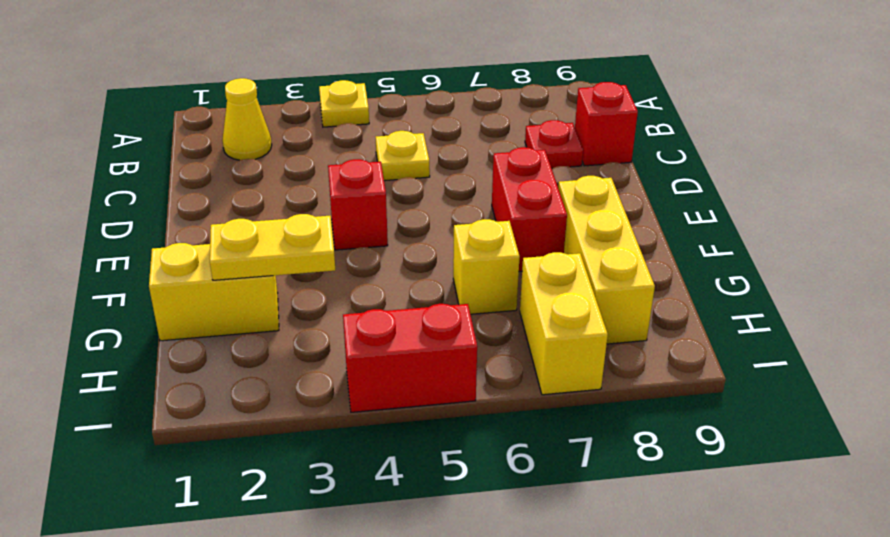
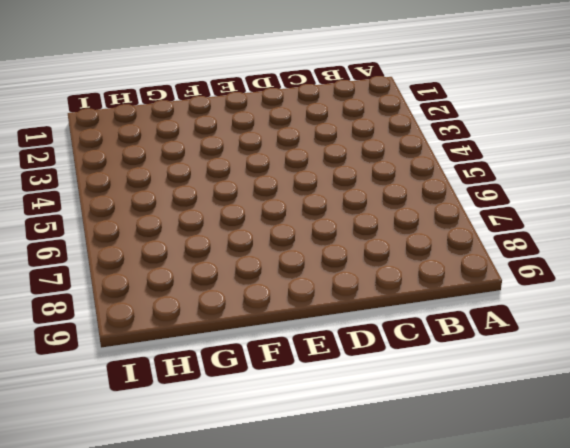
none -> yellow plate A4 level 1
none -> yellow cone B2 level 1
none -> yellow plate C5 level 1

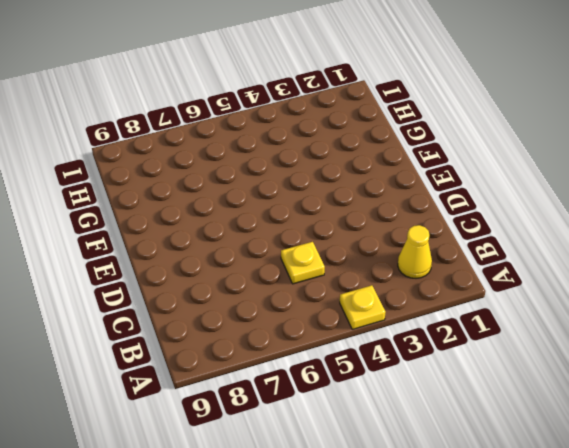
none -> red plate C8 level 1
none -> red brick C9 level 1
none -> red brick E4 level 1

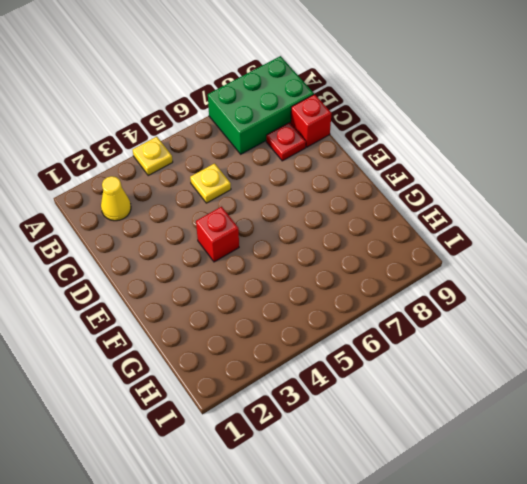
green brick A7:B9 level 1 -> none
none -> red brick E7:F7 level 1
none -> yellow brick F8:H8 level 1
none -> yellow brick G1:G2 level 1

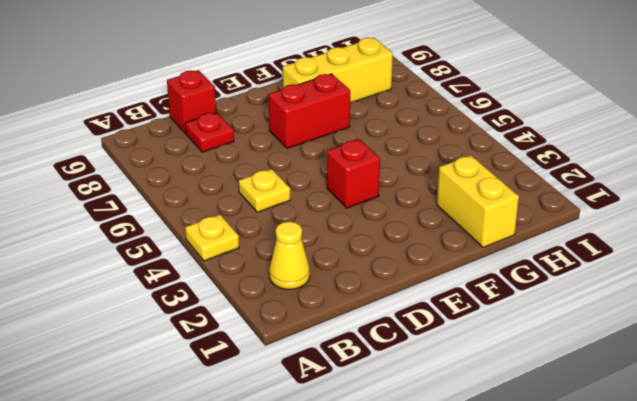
none -> yellow brick G6 level 1
none -> yellow brick H7:I7 level 1
none -> red brick I4:I5 level 1

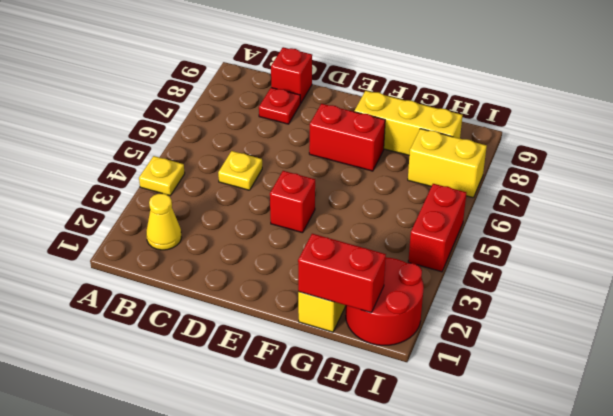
red brick G1:H1 level 2 -> none
red round brick H1:I2 level 1 -> none
none -> yellow brick G6 level 1
none -> yellow plate G2:G3 level 2

